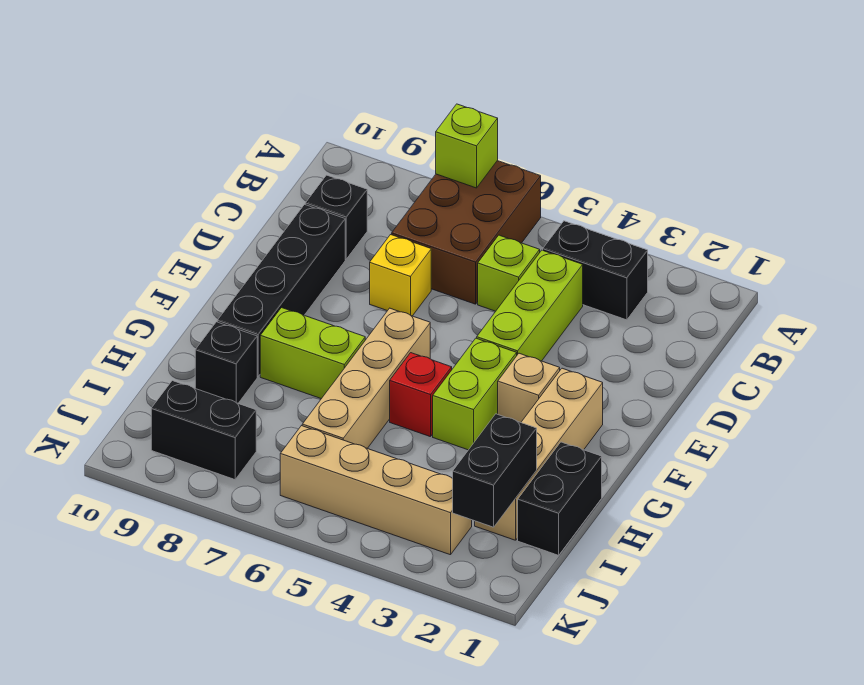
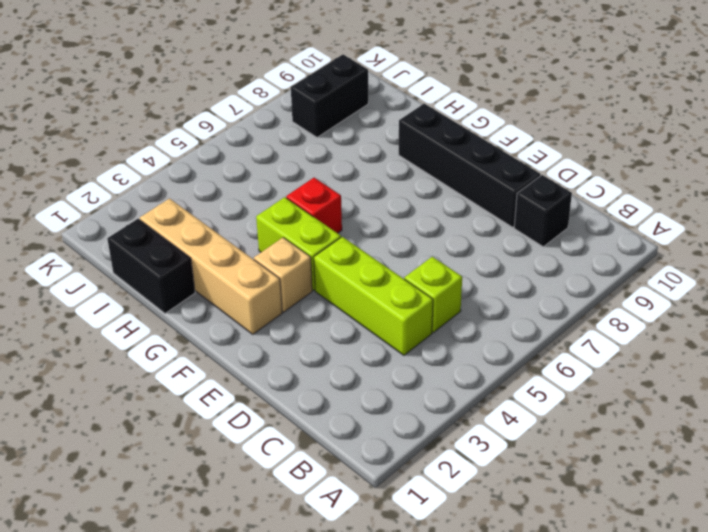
none -> brown brick A6:C7 level 1
none -> black brick B3:B4 level 1
none -> yellow brick D7 level 1

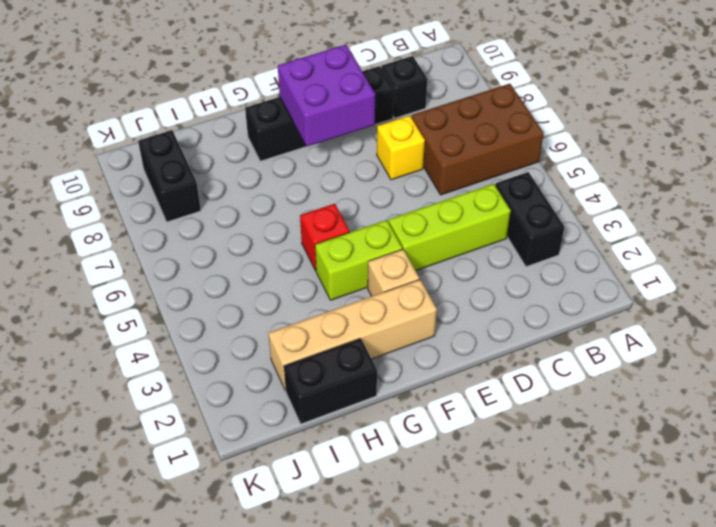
purple brick E8:F9 level 2 -> none
none -> lime brick C5 level 1
none -> tan brick F6:I6 level 1
none -> lime brick G7:G8 level 1

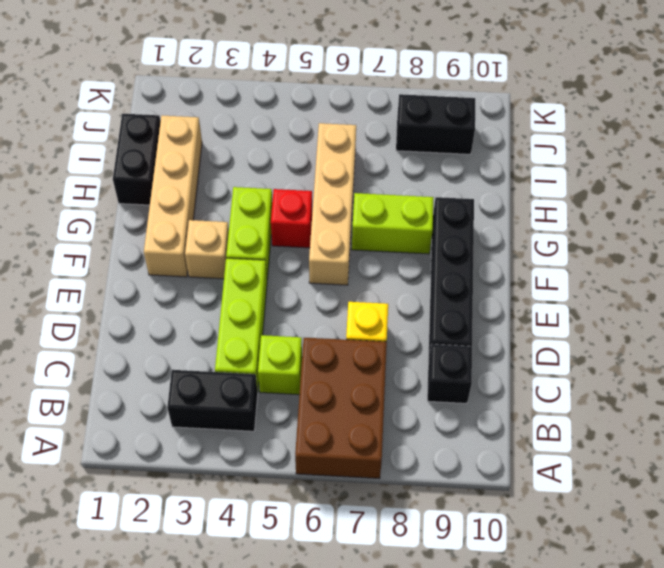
none -> black brick H9 level 1
none -> tan brick J3:J6 level 1
none -> lime brick A7 level 2

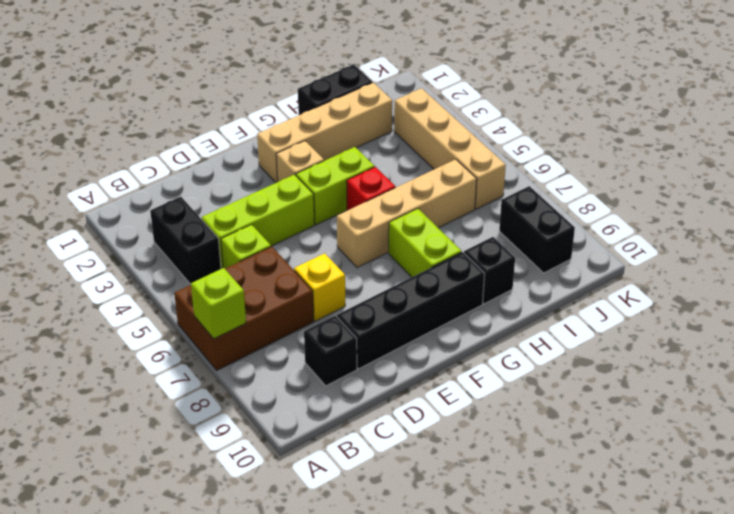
none -> black brick I2:J2 level 2

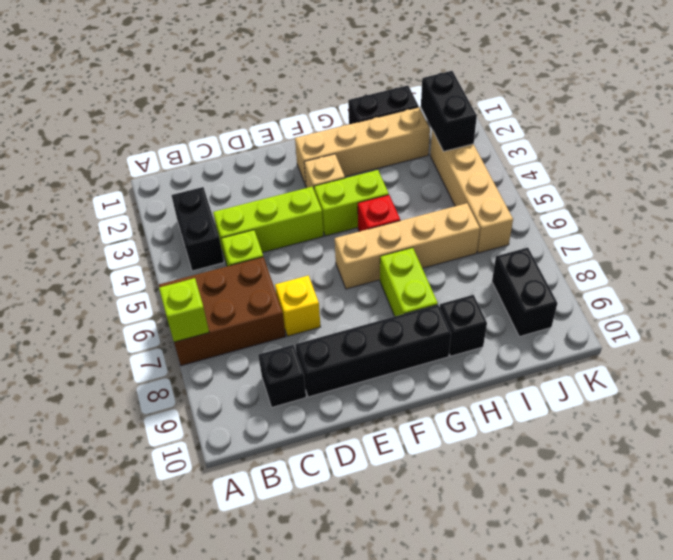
black brick J2:J3 level 2 -> black brick I2:J2 level 2

